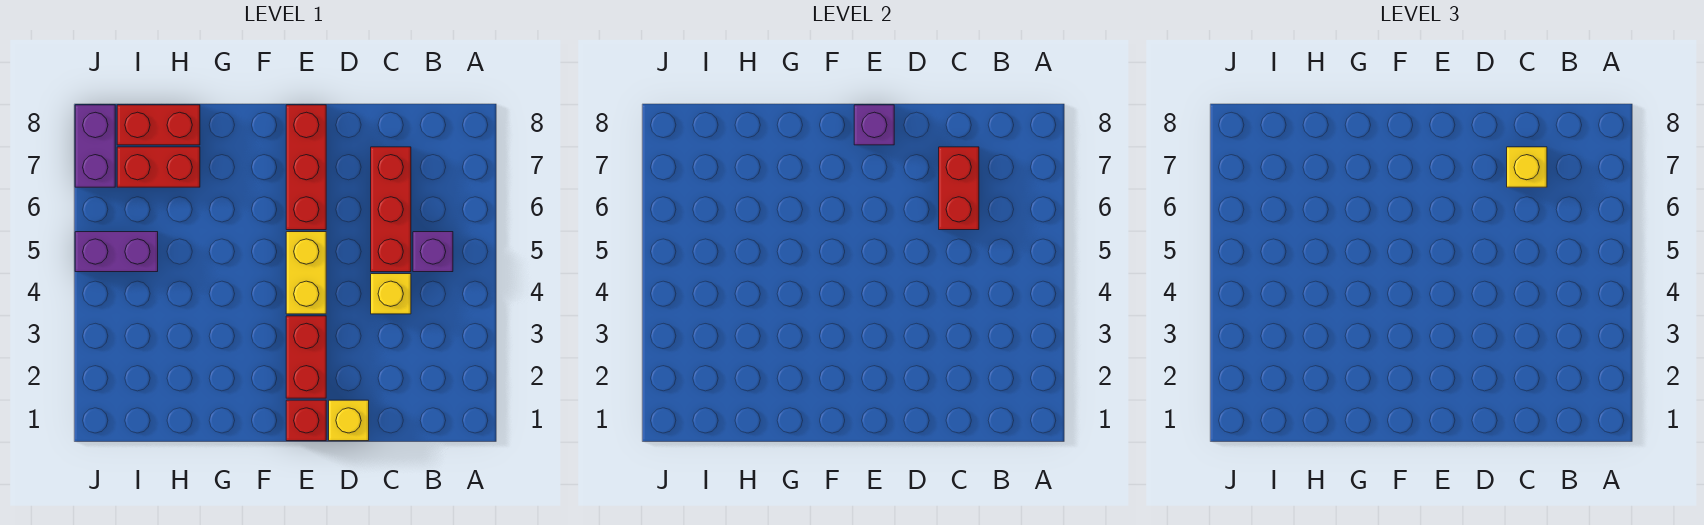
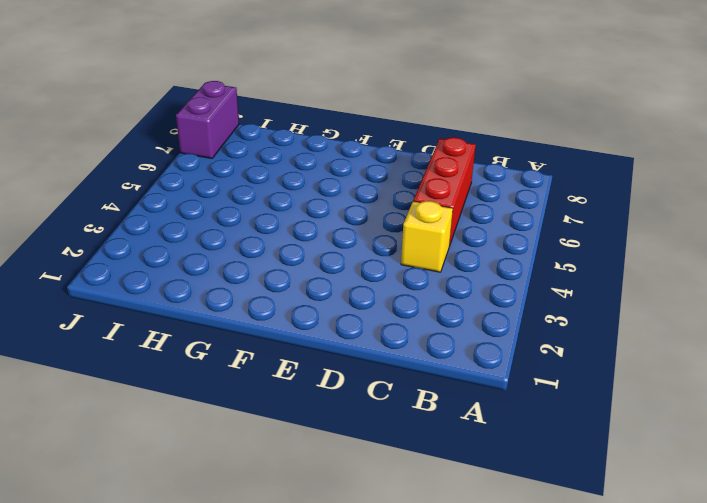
none -> purple brick B5 level 1
none -> yellow brick D1 level 1
none -> red brick E1 level 1

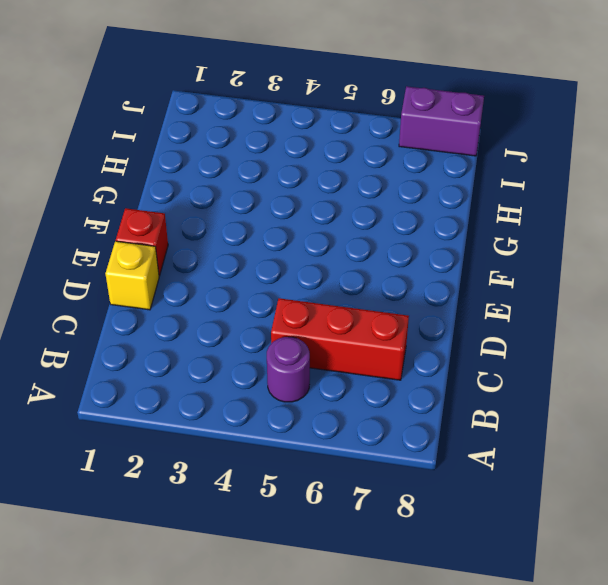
purple round brick B5 level 1 -> purple brick B5 level 1
none -> yellow brick C4 level 1
none -> red brick E2:E3 level 1
none -> yellow brick E4:E5 level 1

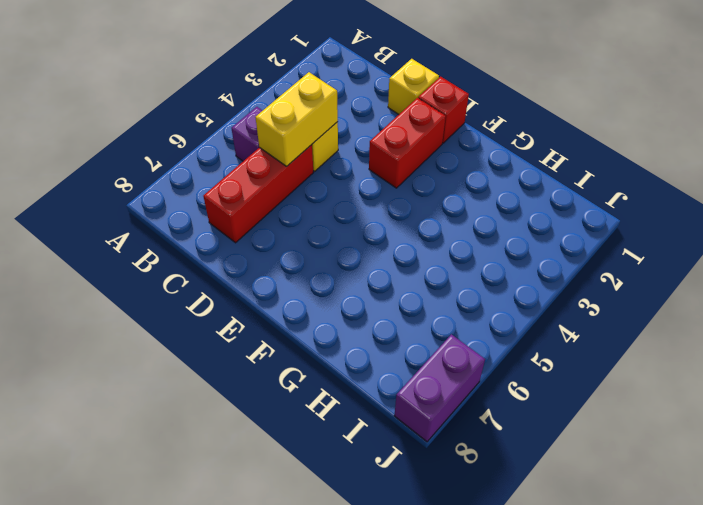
yellow brick C4:C5 level 2 -> yellow brick E4:E5 level 1
none -> red brick E6:E8 level 1
none -> red brick H7:I7 level 1
none -> red brick H8:I8 level 1

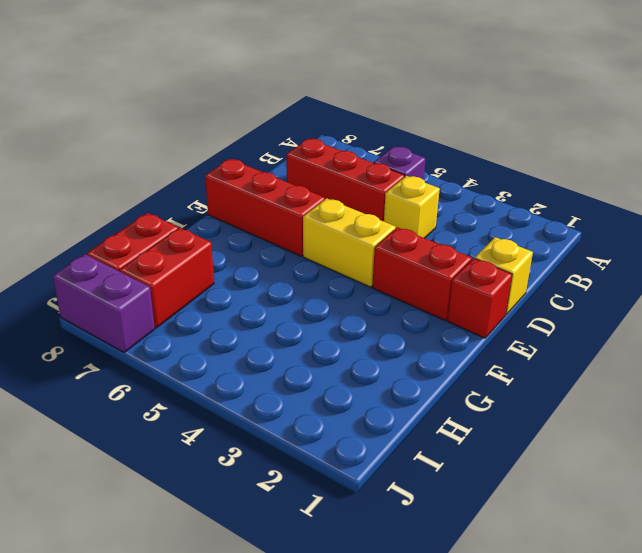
none -> purple brick I5:J5 level 1
none -> red brick C6:C7 level 2
none -> purple brick E8 level 2

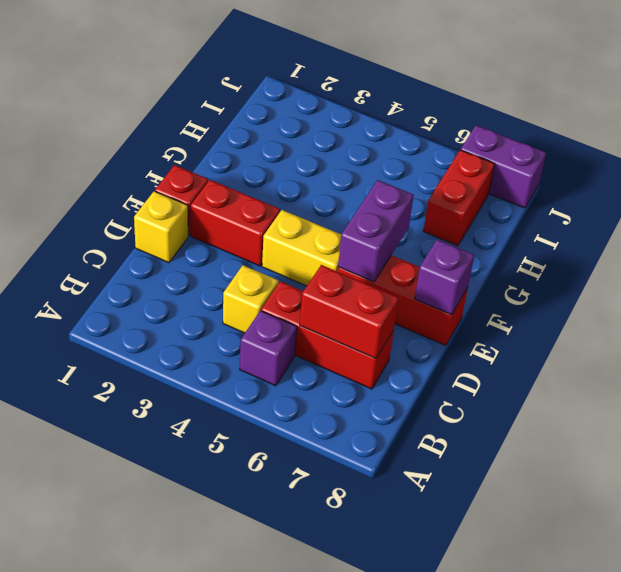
purple brick E6:F6 level 2 -> purple brick I5:J5 level 1
none -> red brick H8:I8 level 1
none -> yellow brick C7 level 3

